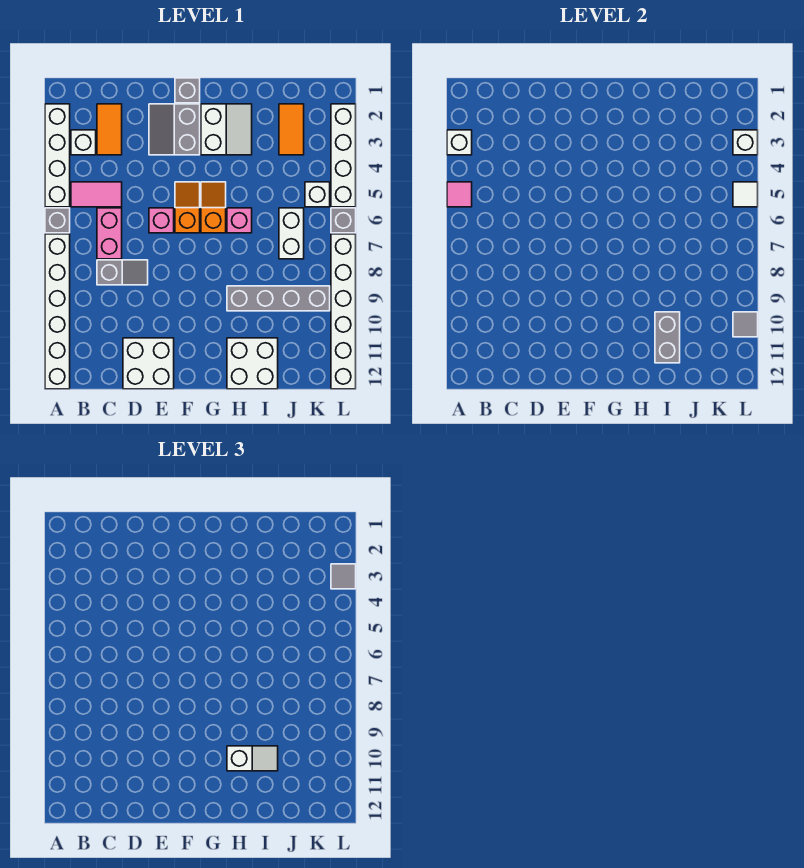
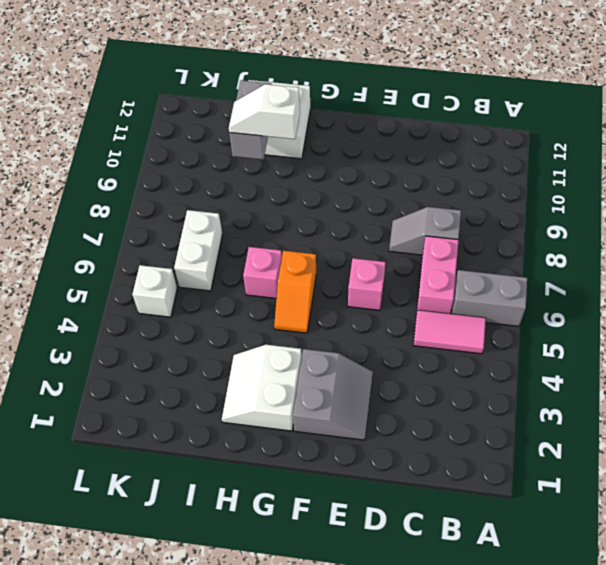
grey brick A6:B6 level 1 -> grey brick A6 level 1
none -> white brick A2:A5 level 1
none -> white brick A7:A12 level 1
none -> white brick B3 level 1
none -> orange tile C2:C3 level 1

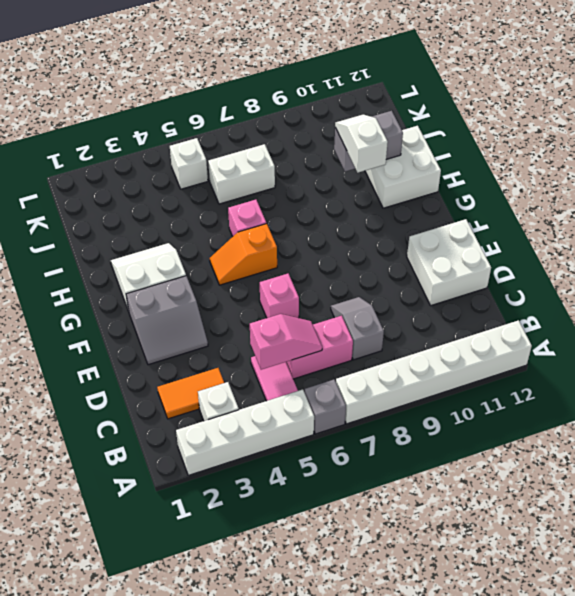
pink slope C5:C6 level 2 top 5 -> none
none -> grey brick F1 level 1
none -> orange slope F5:F6 level 1 top 6
none -> grey brick H9:K9 level 1
none -> orange tile J2:J3 level 1

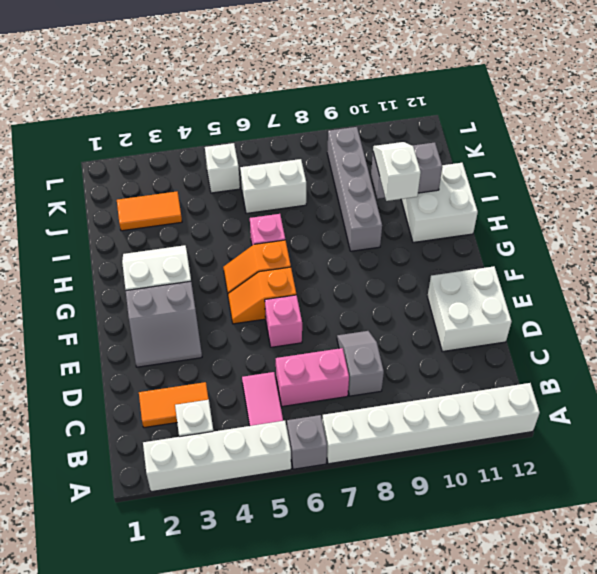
none -> grey brick F1 level 1
none -> white brick L2:L5 level 1
none -> grey brick L6 level 1
none -> white brick L7:L12 level 1

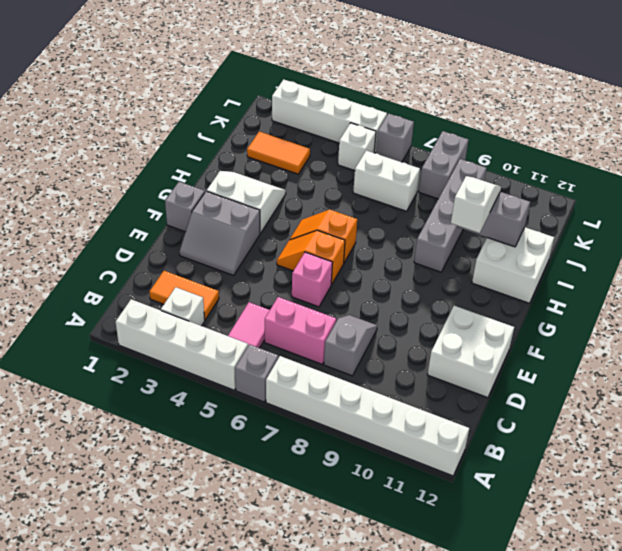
grey brick K8:L8 level 1 -> white brick L7:L12 level 1
none -> pink brick H6 level 1
none -> white brick A3 level 2
none -> pink tile A5 level 2
none -> white brick L3 level 2

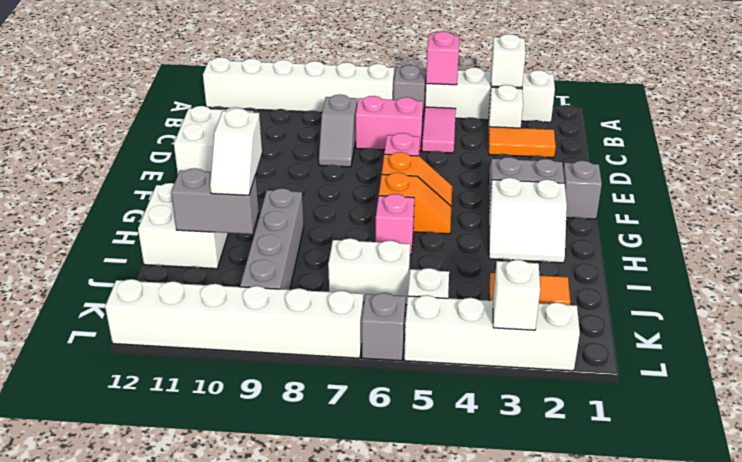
pink brick A5 level 2 -> pink tile A5 level 2
none -> white tile L5 level 2
none -> grey tile L10 level 2
none -> grey tile L3 level 3

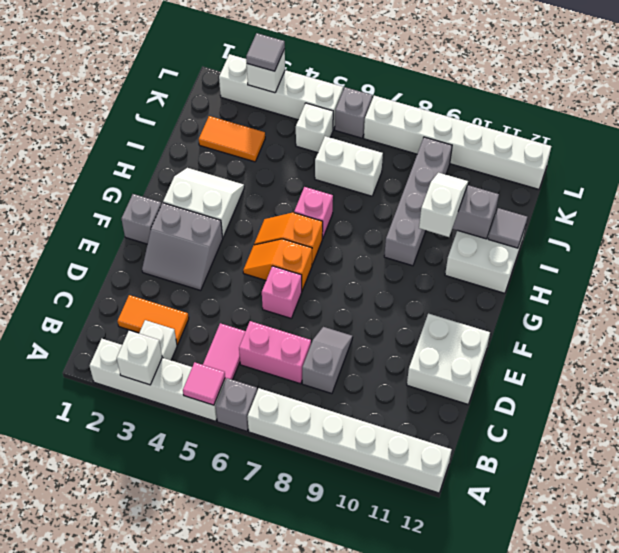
grey tile I12 level 2 -> grey tile L10 level 2
none -> white tile L5 level 2

